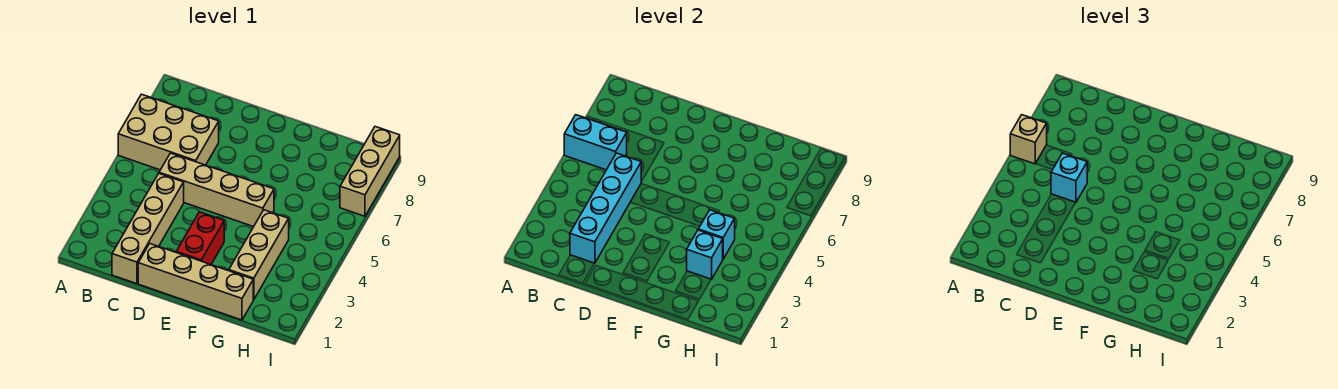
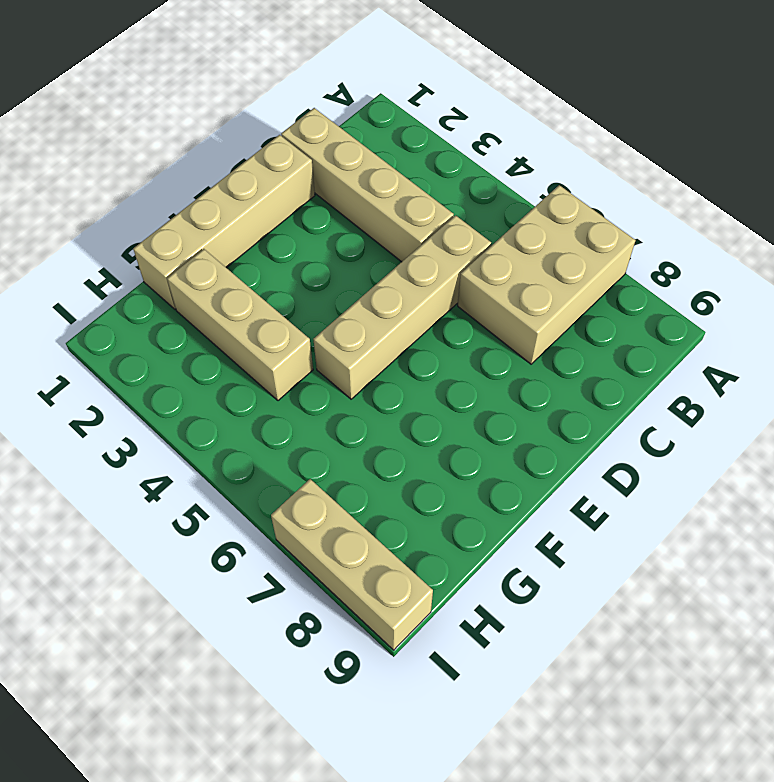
none -> red brick E2:E3 level 1
none -> cyan brick A6:B6 level 2
none -> cyan brick C2:C5 level 2

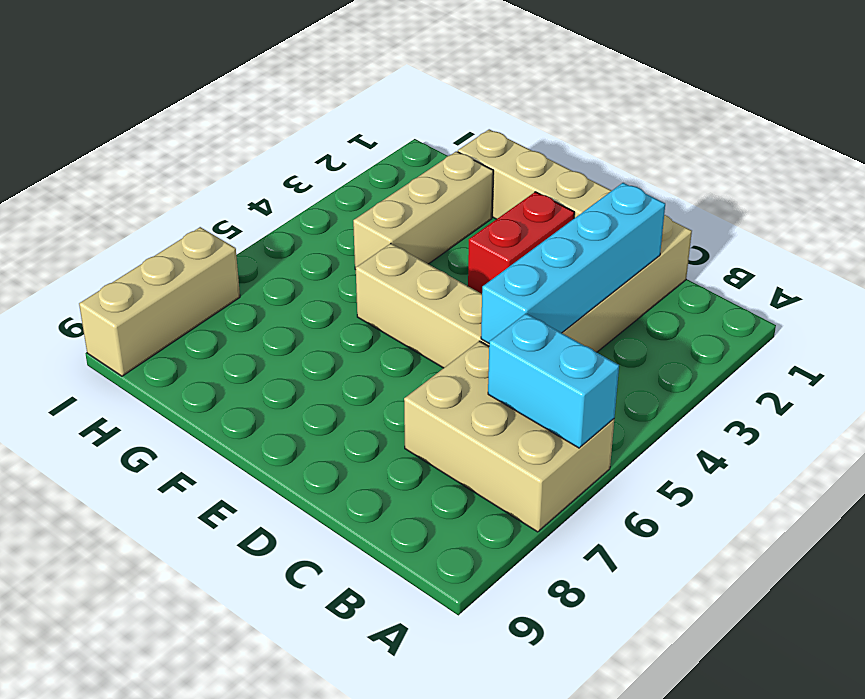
none -> cyan brick G3 level 2
none -> cyan brick G4 level 2
none -> tan brick A6 level 3

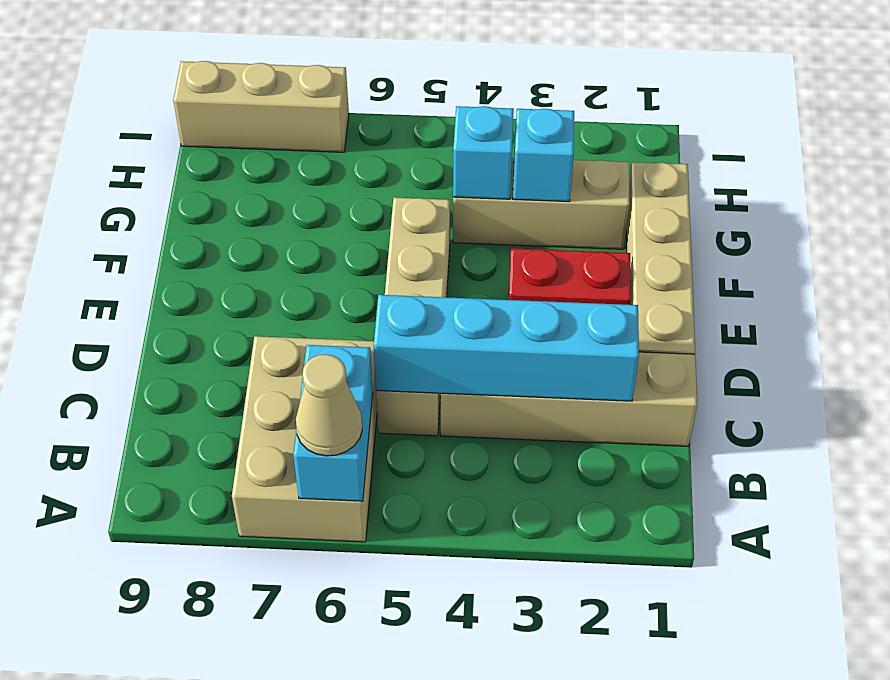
tan cone A6 level 3 -> tan brick A6 level 3
none -> cyan brick C5 level 3

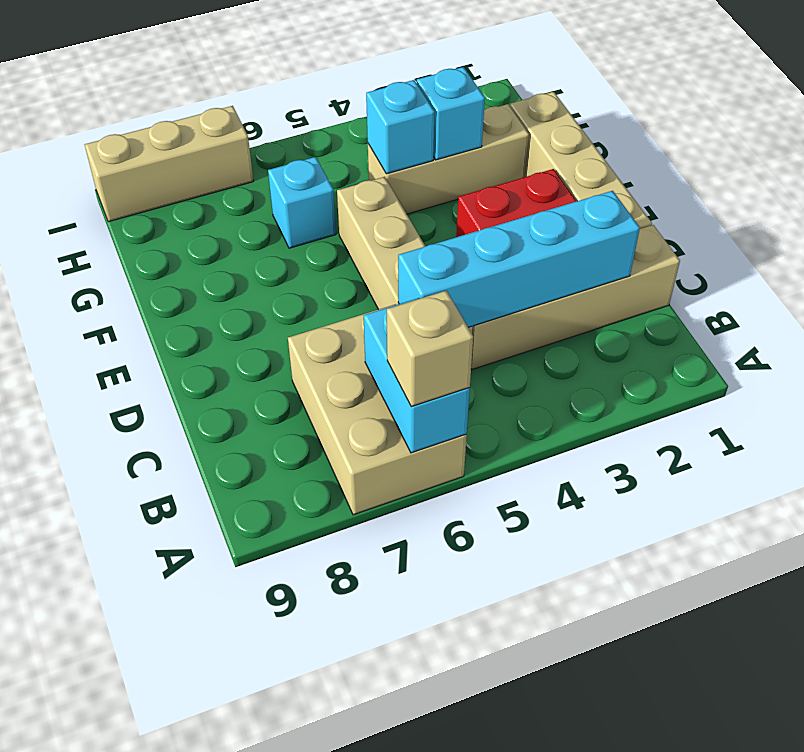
cyan brick G6 level 1 -> cyan brick C5 level 3

